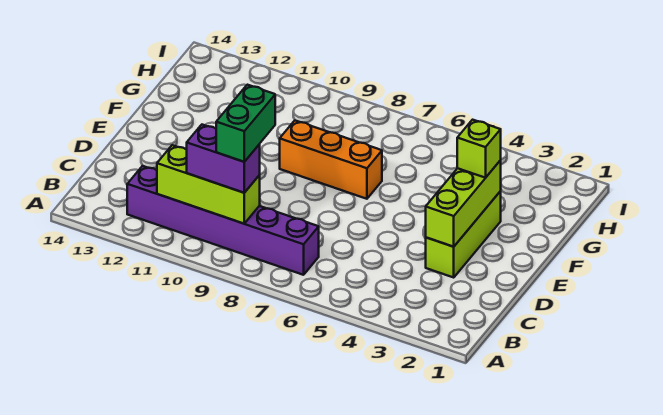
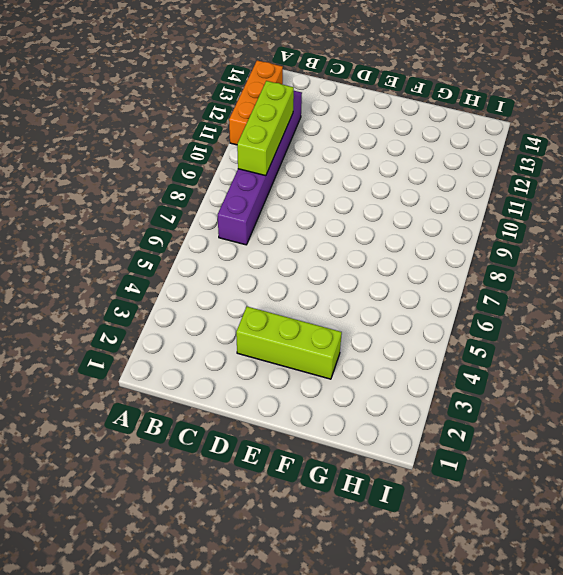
orange brick A11:A13 level 1 -> orange brick F7:F9 level 1
none -> lime brick D3:F3 level 2
none -> purple brick B9:B10 level 3

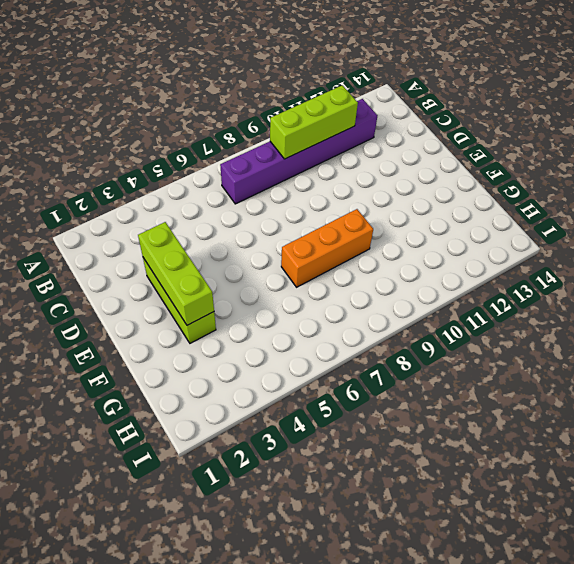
none -> purple brick B9:B10 level 3
none -> lime brick F3 level 3

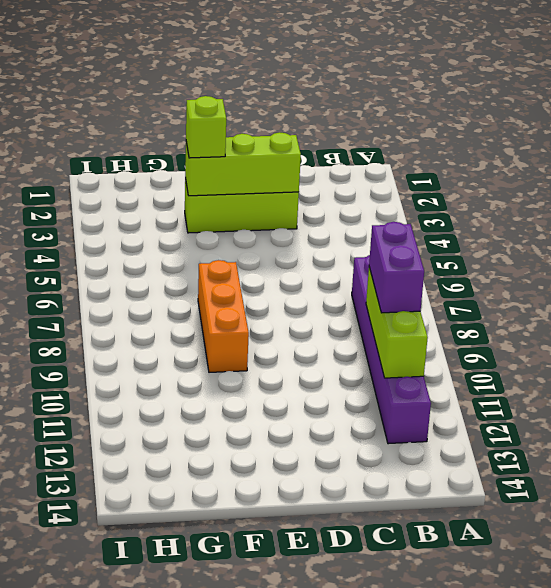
none -> green brick B9:C9 level 4

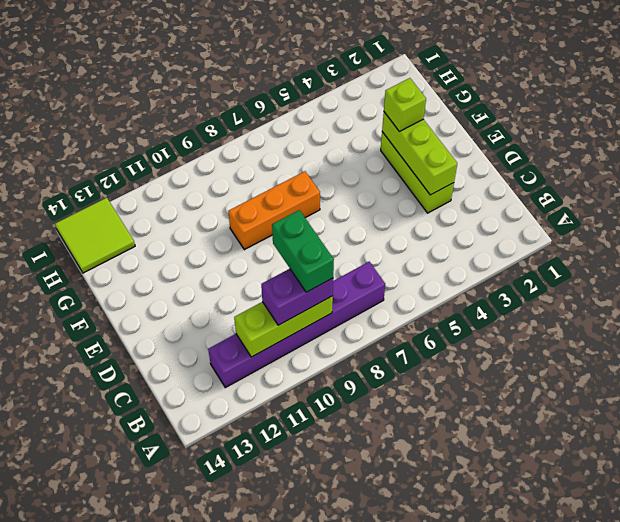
lime tile H13:I14 level 1 -> none

